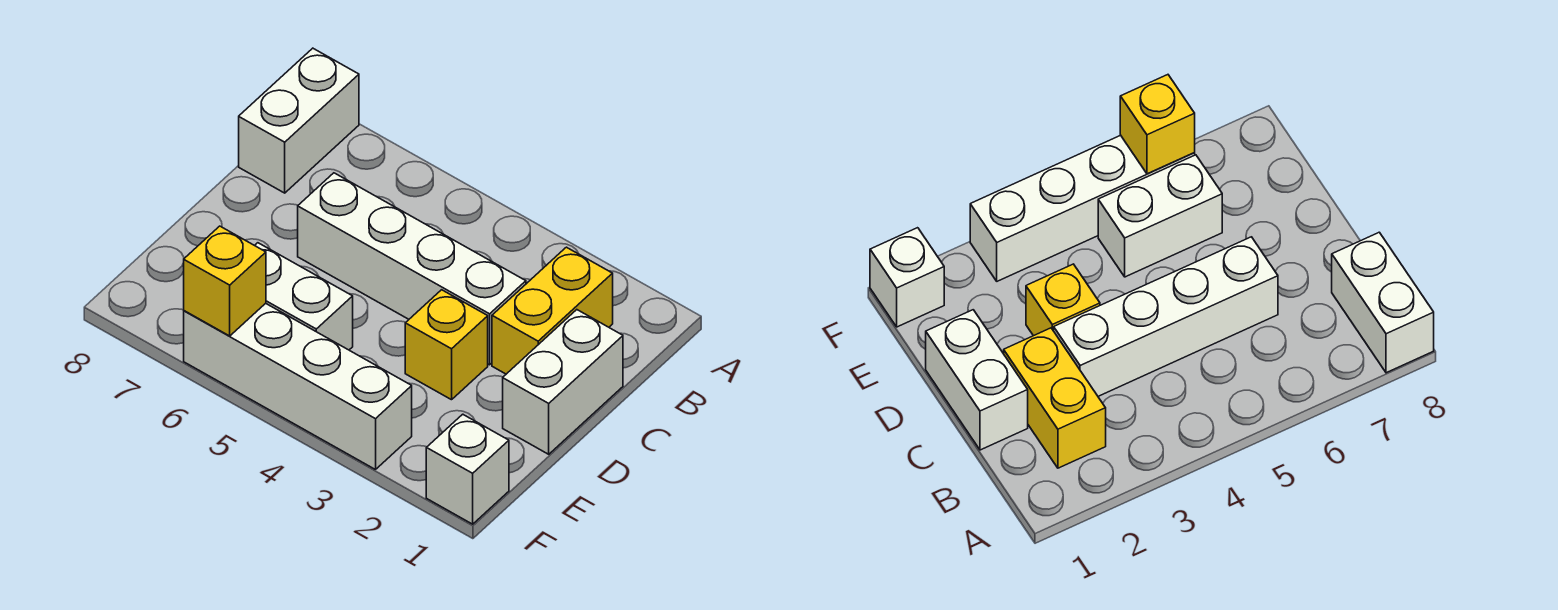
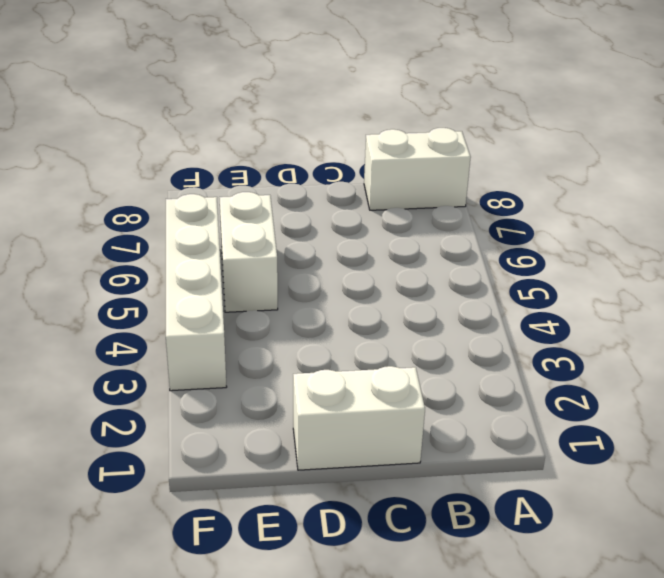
none -> yellow brick B2:C2 level 1
none -> white brick C3:C6 level 1

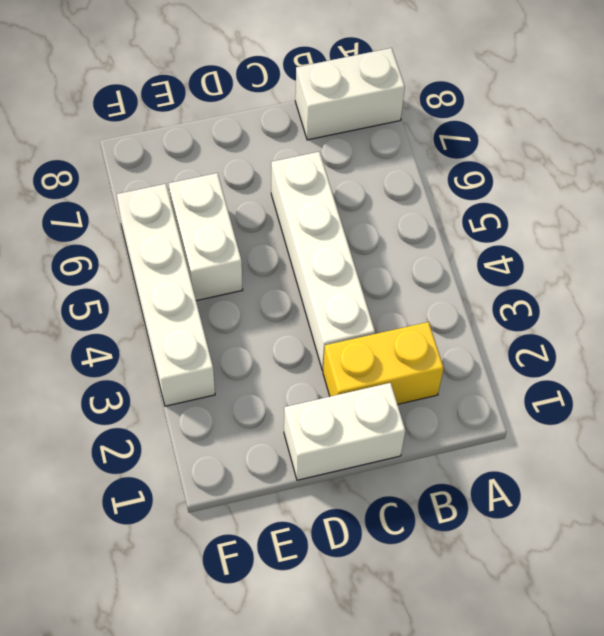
none -> yellow brick D3 level 1
none -> white brick F1 level 1

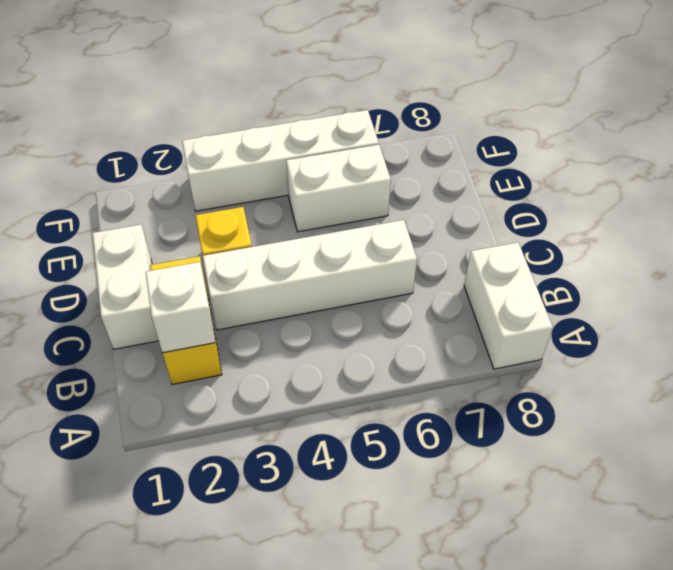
white brick B2 level 2 -> white brick F1 level 1
none -> yellow brick F6 level 2

